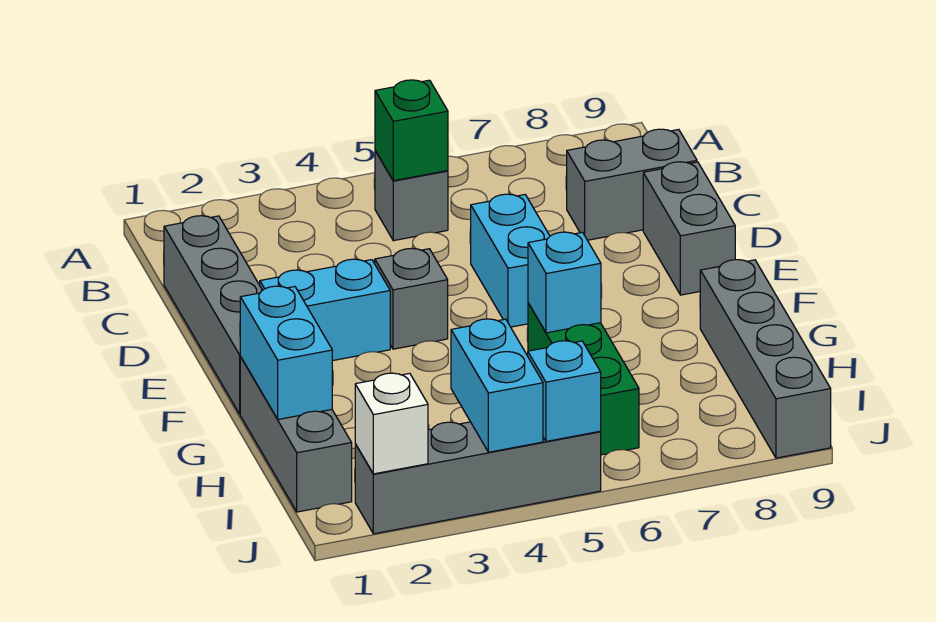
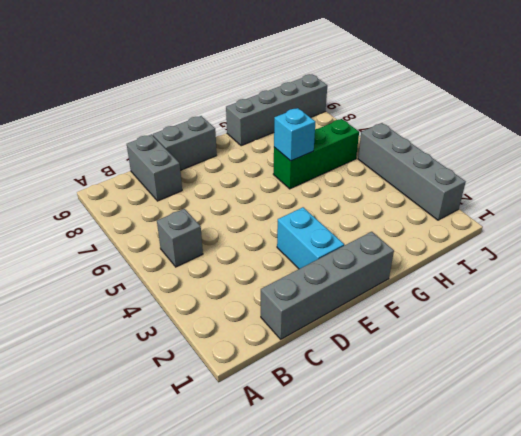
none -> cyan brick D6:E6 level 1
none -> grey brick E4 level 1
none -> grey brick G1:I1 level 1

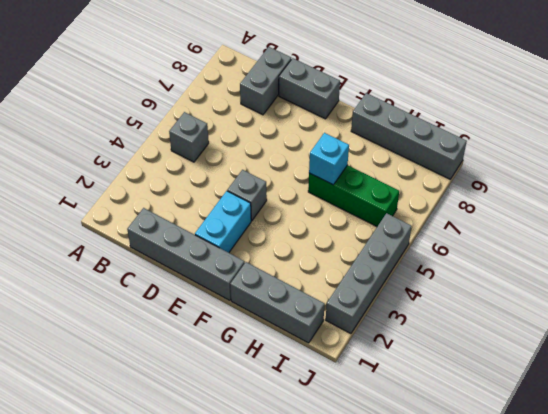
none -> cyan brick D6:E6 level 1
none -> green brick B5 level 2
none -> cyan brick G1:H1 level 2

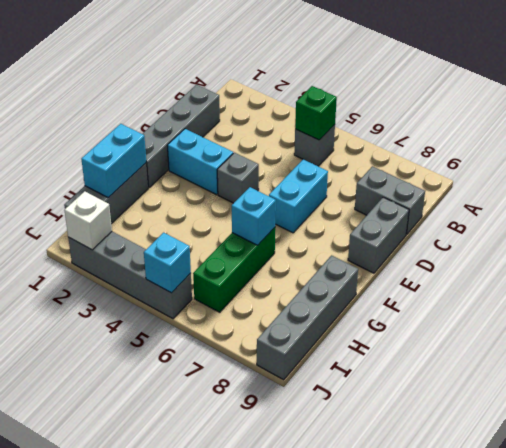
none -> cyan brick I4:J4 level 2

